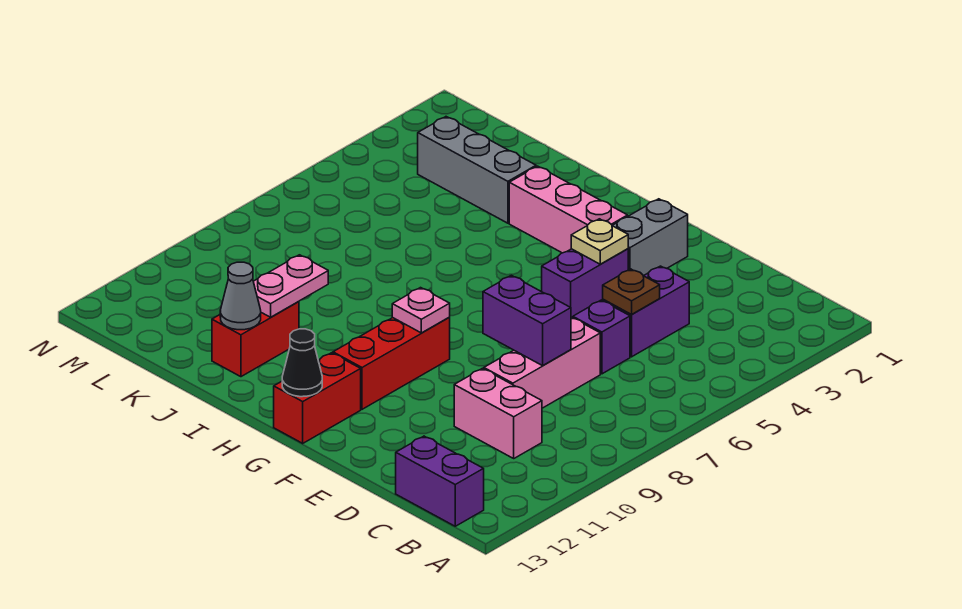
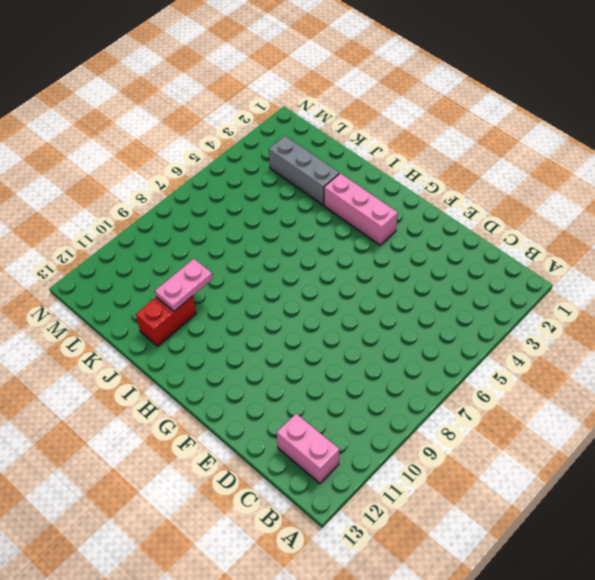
pink brick B12:C12 level 1 -> pink brick C10:D10 level 1
none -> purple brick B13:C13 level 1
none -> purple brick D4:D5 level 1
none -> purple brick D6 level 1

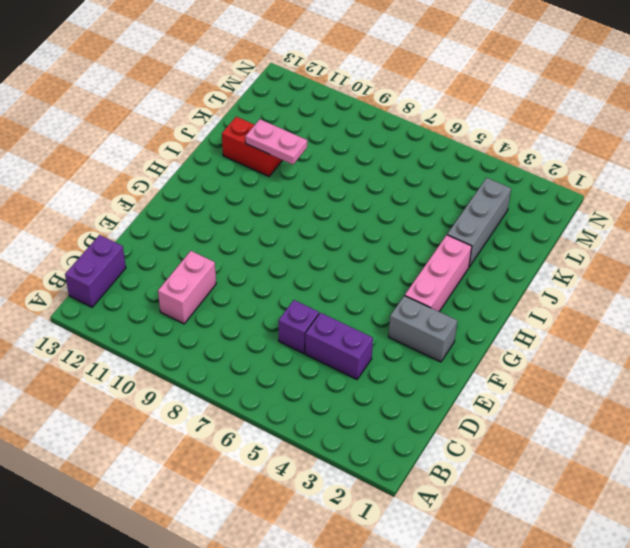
none -> pink brick D7:D9 level 1
none -> purple brick F4:F5 level 1
none -> red brick G9:G11 level 1

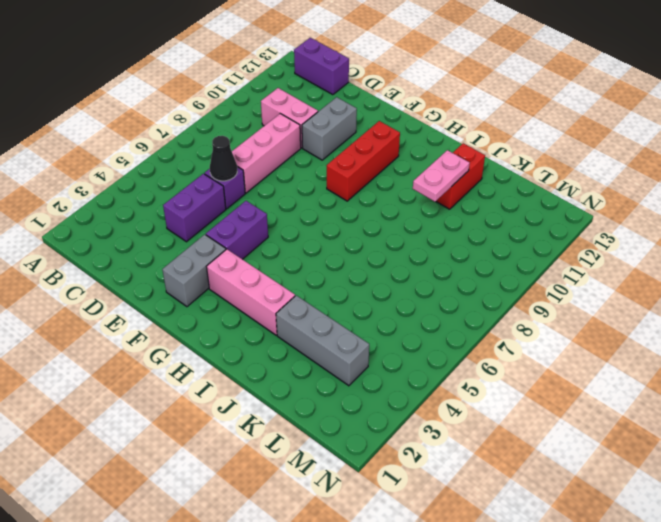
black cone D6 level 2 -> black cone G13 level 2
grey brick E10:E11 level 1 -> none
none -> red brick G12:G13 level 1
none -> brown plate D5 level 2
none -> purple brick D8:E8 level 2

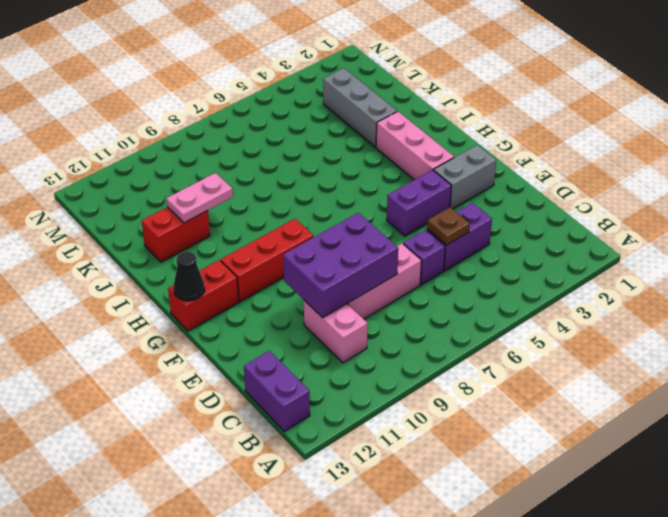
purple brick D8:E10 level 2 -> purple brick D8:E8 level 2
none -> tan plate F4 level 2
none -> pink plate G9 level 2
none -> grey cone J12 level 2

